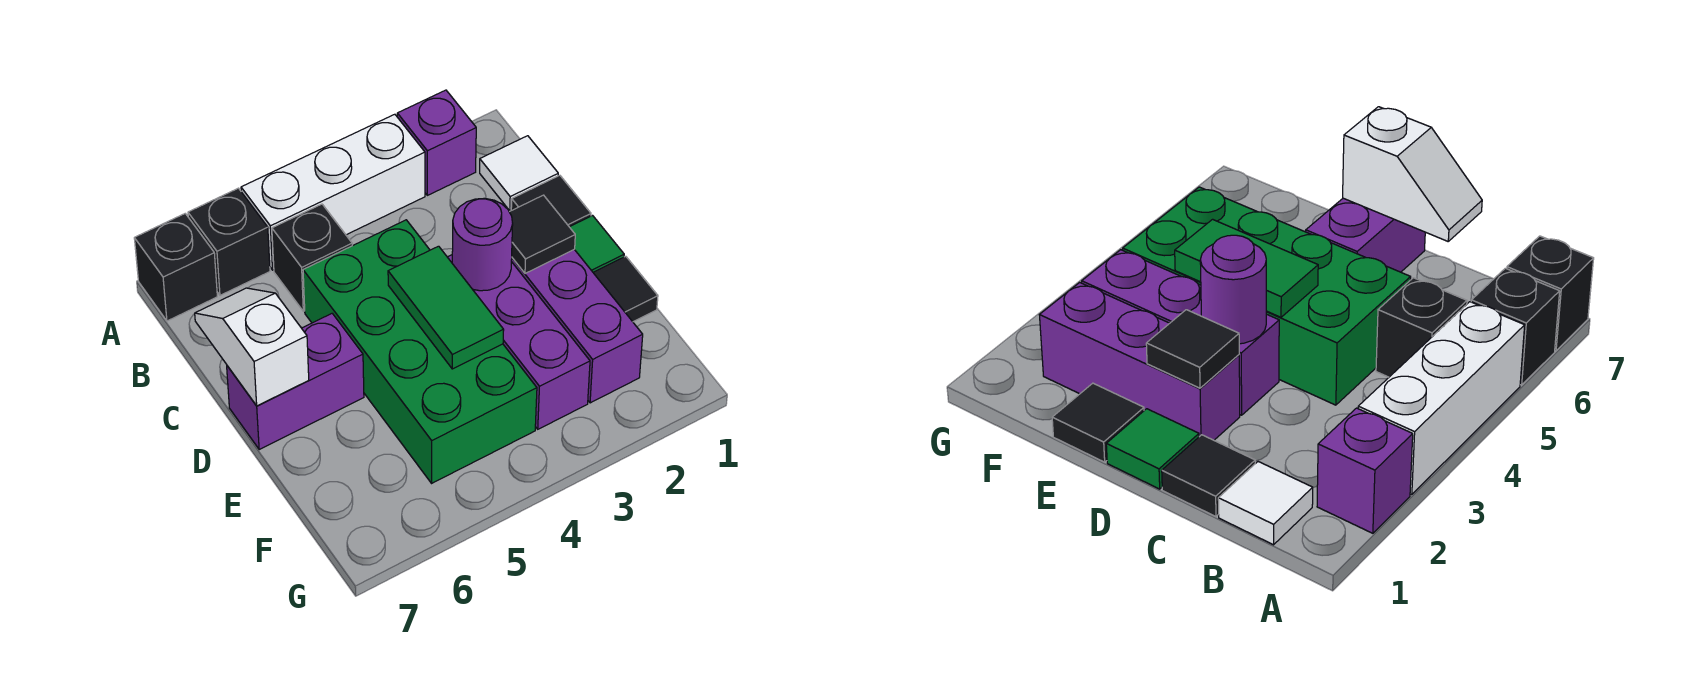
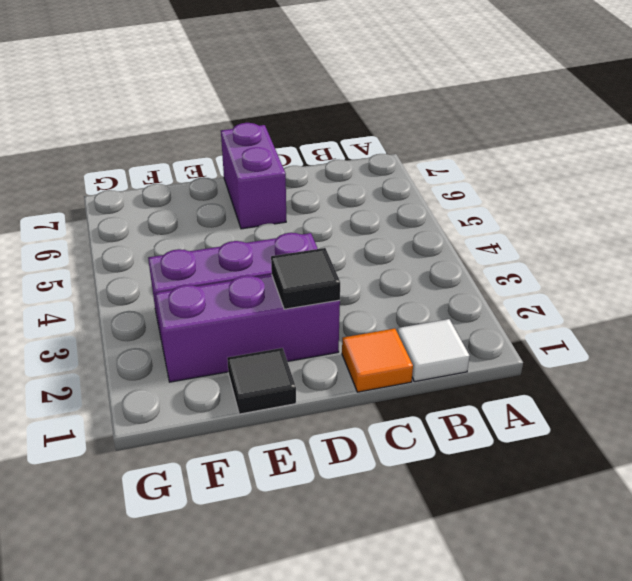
orange tile C1 level 1 -> black tile C1 level 1
none -> purple brick A2 level 1
none -> white brick A3:A5 level 1
none -> black brick A6 level 1

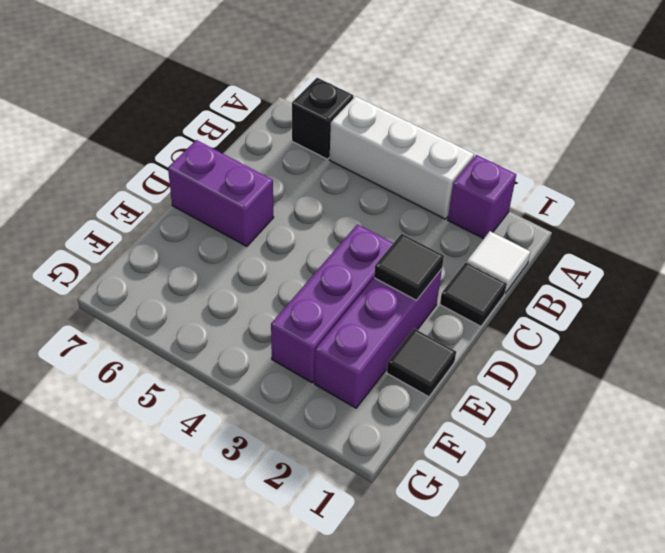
none -> black brick A7 level 1
none -> black brick B5 level 1
none -> green brick C4:F5 level 1

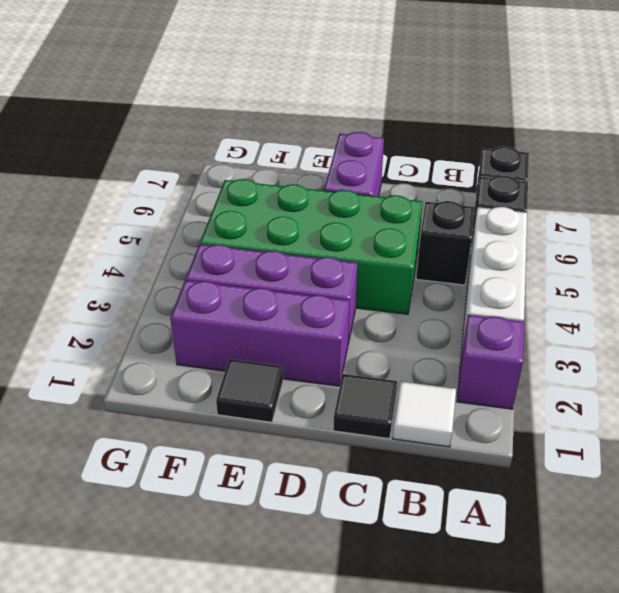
none -> green tile D1 level 1
none -> white slope C7:D7 level 2 top D
none -> black tile D2 level 2

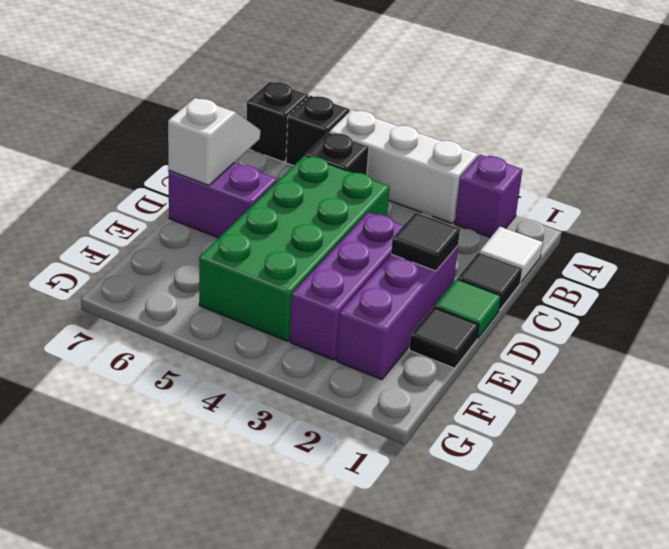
none -> purple round brick D3 level 2
none -> green tile D4:E4 level 2

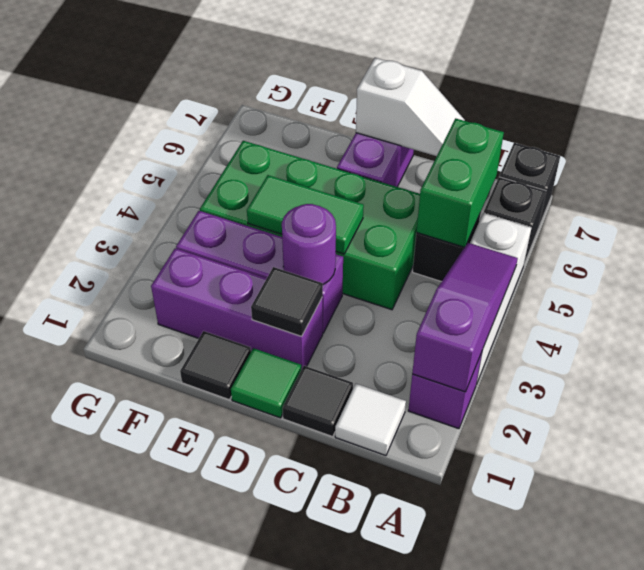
purple slope A2:A4 level 2 top 2 -> none
green brick B5:B6 level 2 -> none

